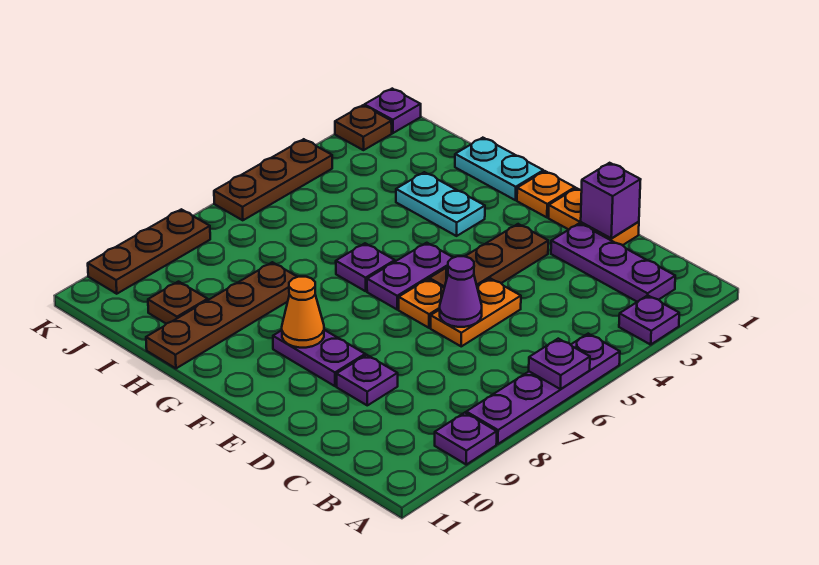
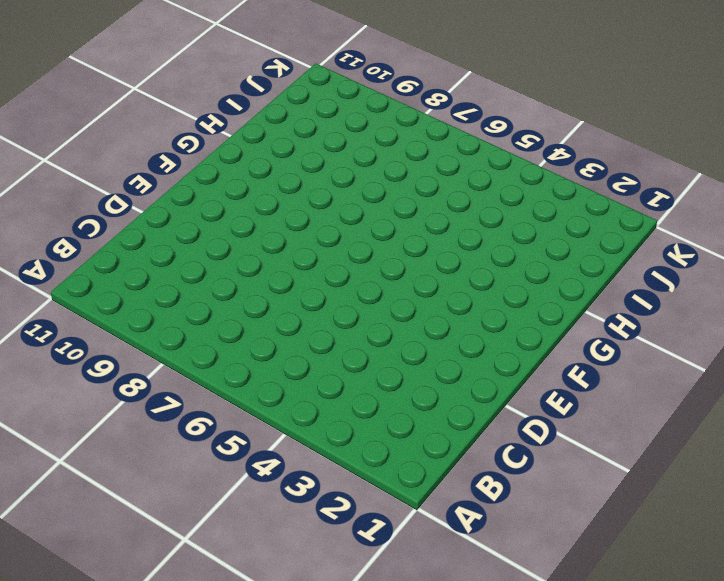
none -> purple plate A3 level 1
none -> purple plate A5:A8 level 1
none -> purple plate A9 level 1

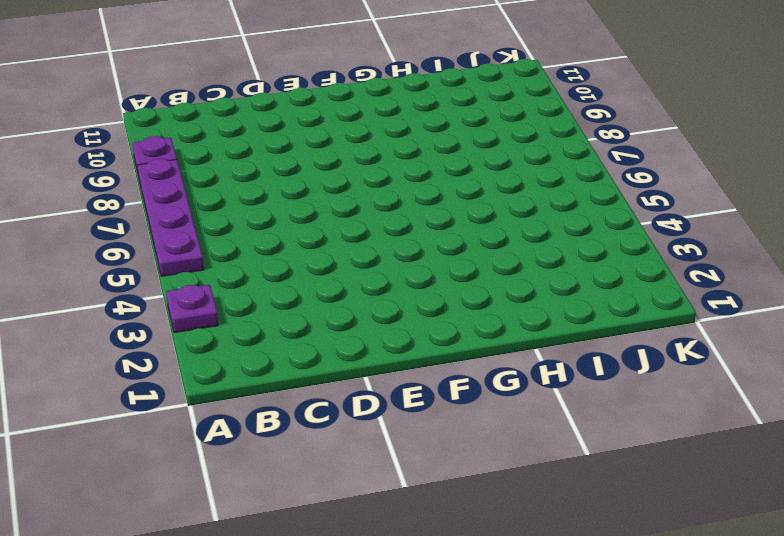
none -> purple plate B2:D2 level 1
none -> orange plate D1:E1 level 1
none -> orange plate D5:D6 level 1

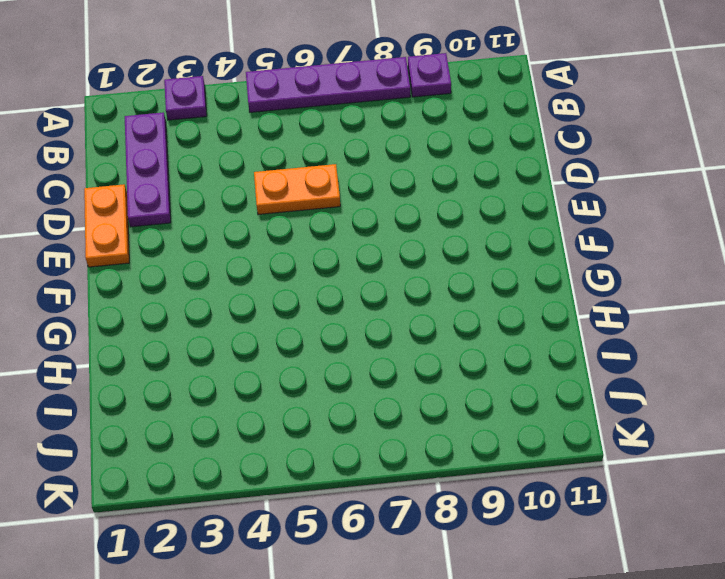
none -> purple plate D9 level 1
none -> brown plate E3:E5 level 1
none -> orange plate E6 level 1

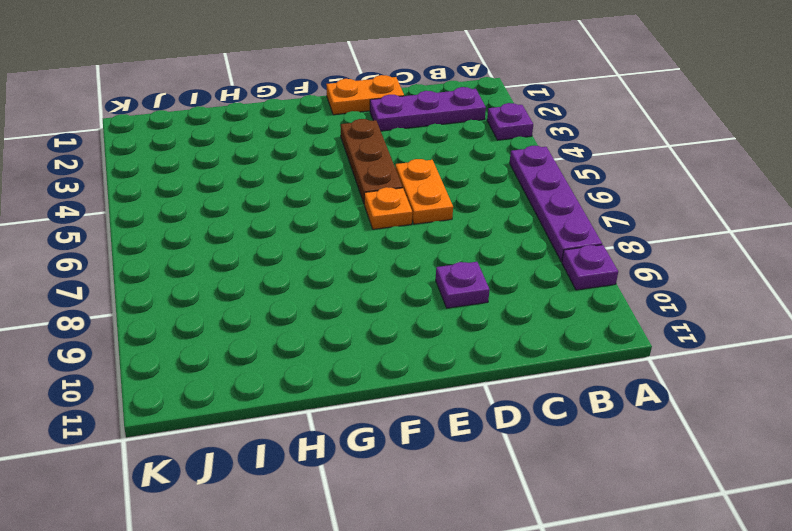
none -> purple plate E9:F9 level 1
none -> orange plate F1 level 1
none -> purple plate F5:F6 level 1

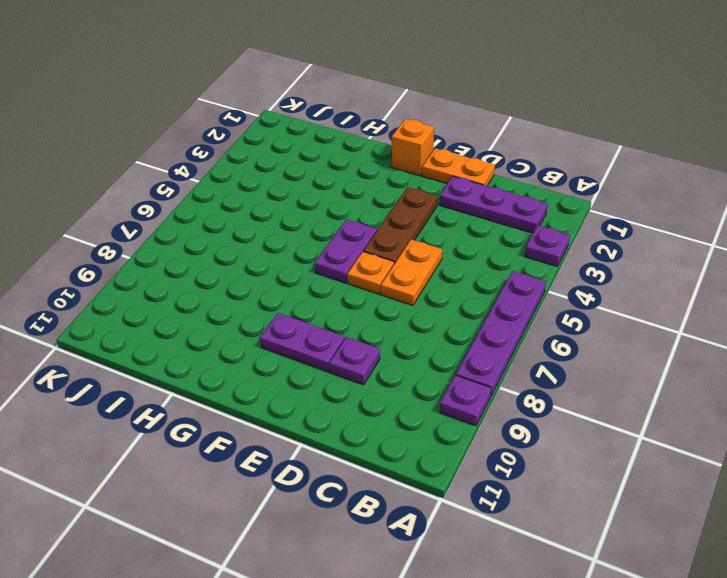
orange brick F1 level 1 -> orange plate F1 level 1
none -> cyan plate G1:H1 level 1
none -> cyan plate G3:H3 level 1
none -> purple plate G6 level 1

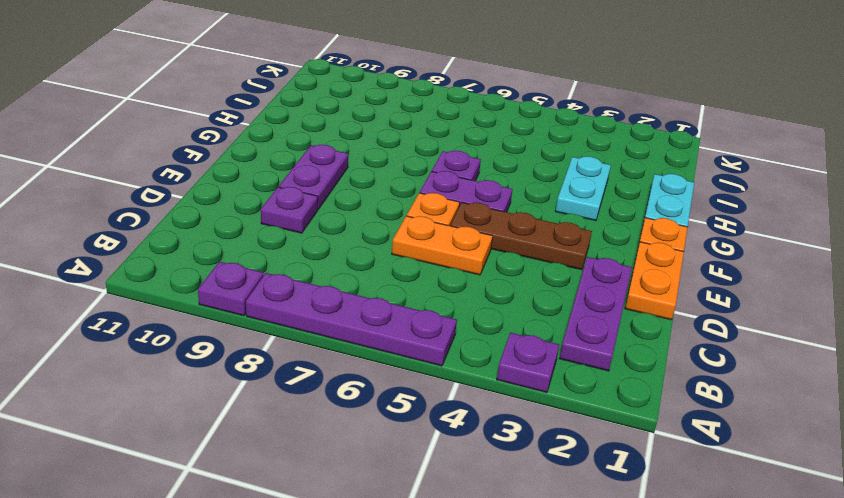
none -> brown plate H8:H11 level 1
none -> brown plate I10 level 1
none -> purple plate K1 level 1

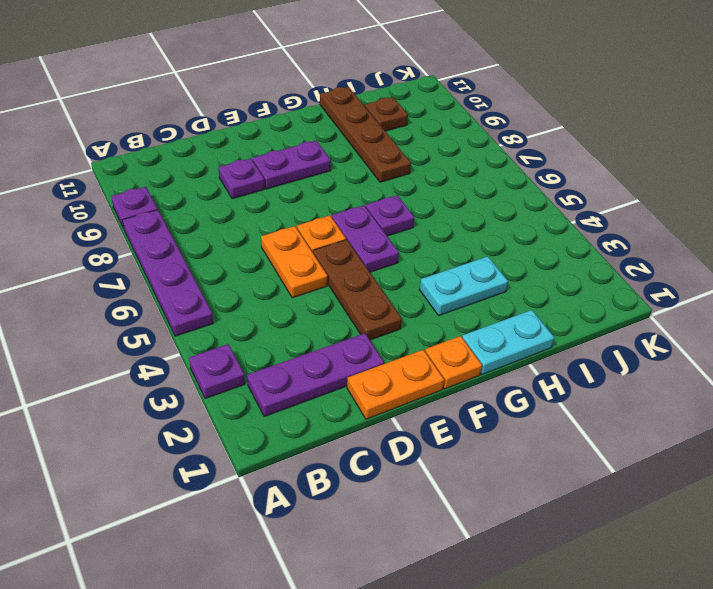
none -> purple plate K1 level 1
none -> brown plate K2 level 1
none -> brown plate K4:K6 level 1

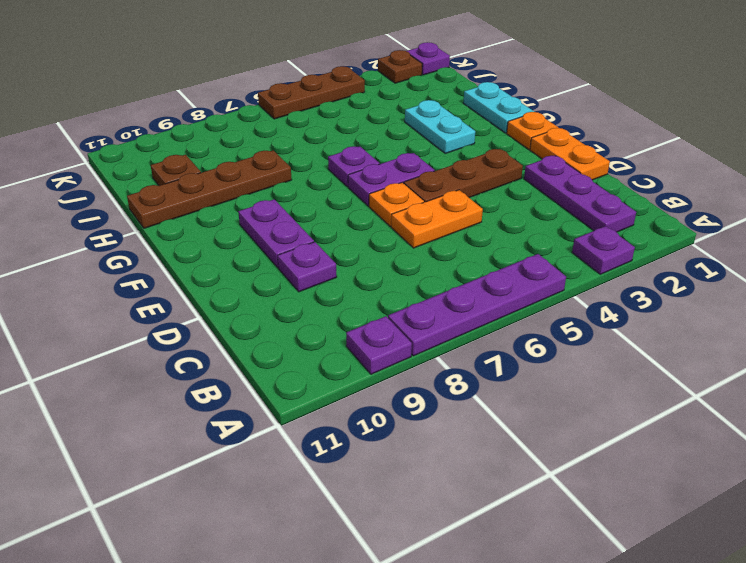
none -> brown plate K8:K10 level 1
none -> purple plate A6 level 2
none -> purple brick D1 level 2

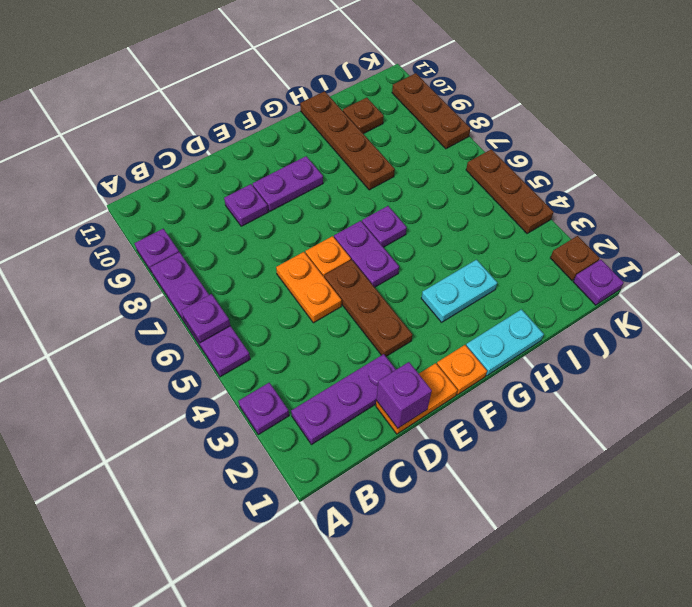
none -> purple cone D6 level 2
none -> orange cone F9 level 2

